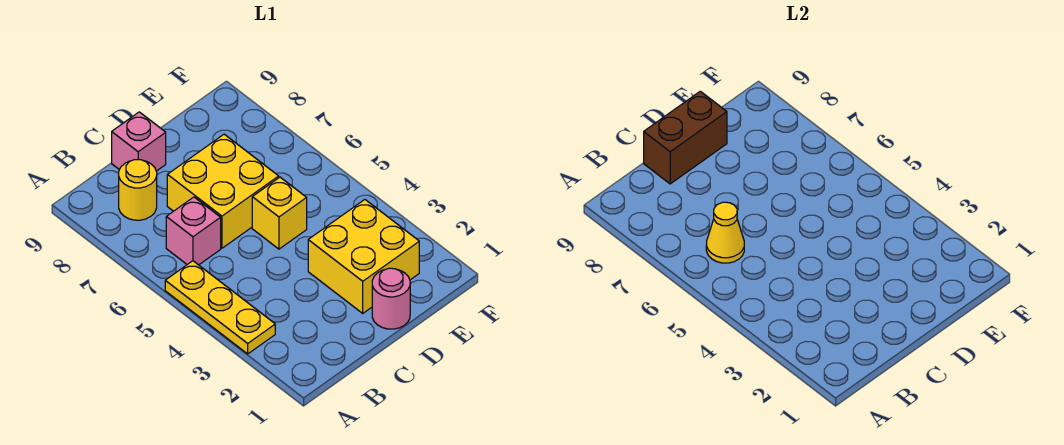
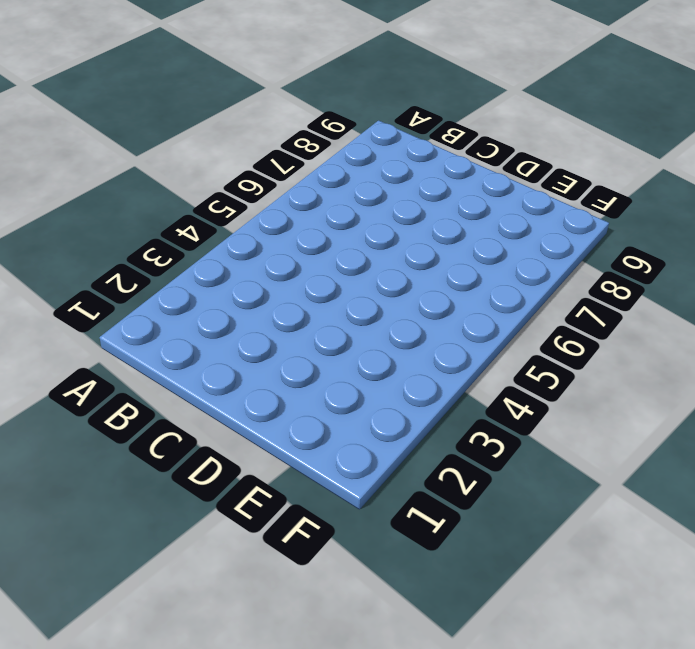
none -> yellow plate A3:A5 level 1
none -> pink brick B6 level 1

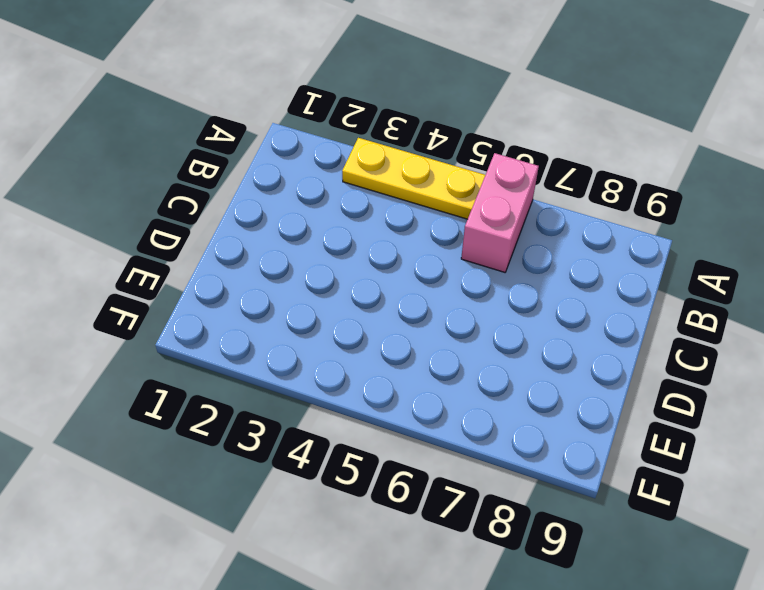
pink brick A6:B6 level 1 -> pink brick B6 level 1
none -> yellow round brick B8 level 1
none -> yellow brick C6:D7 level 1

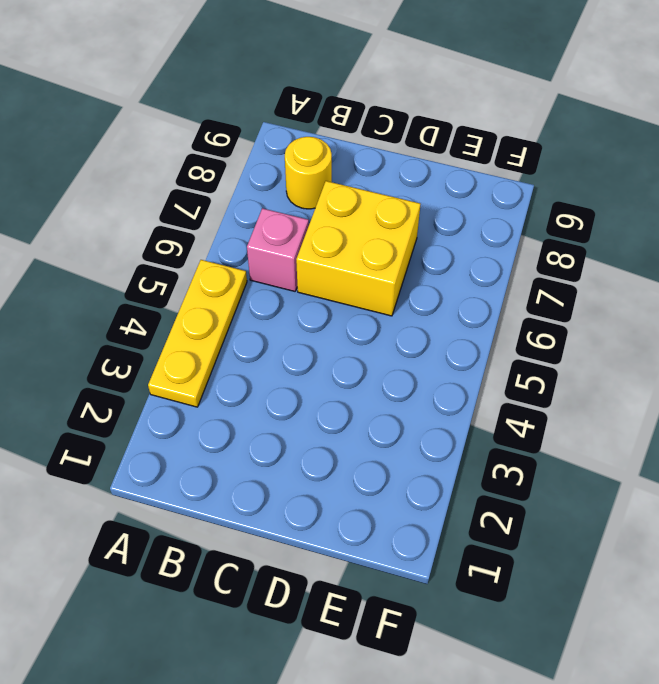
none -> pink brick C9 level 1
none -> pink round brick D1 level 1

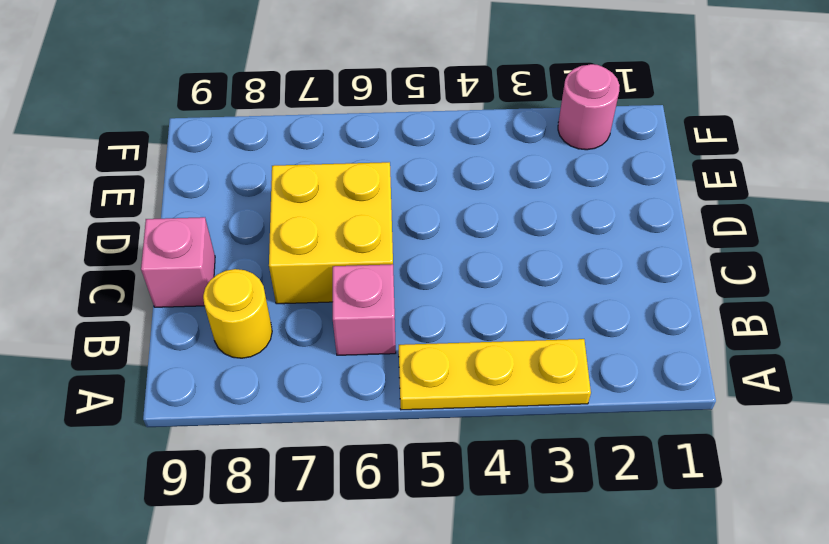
pink round brick F2 level 1 -> pink round brick D1 level 1
none -> yellow brick D2:E3 level 1
none -> yellow brick D5 level 1

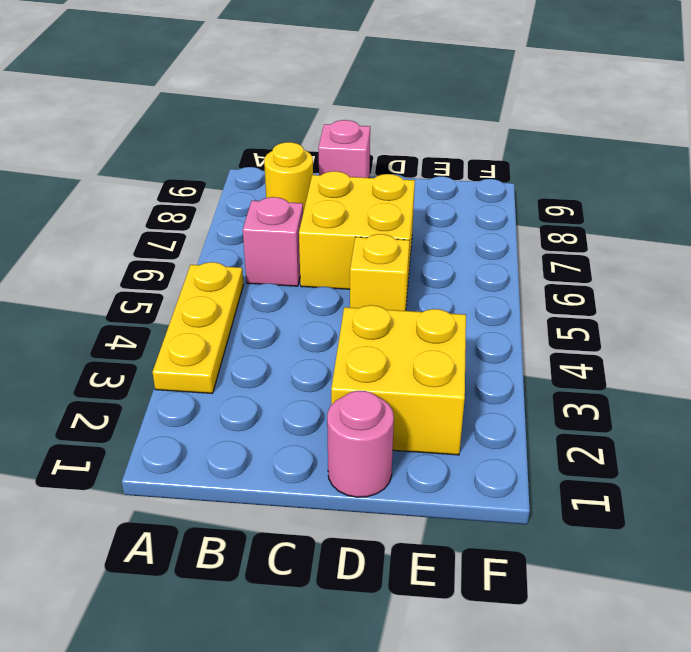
none -> yellow cone B6 level 2
none -> brown brick C9:D9 level 2

